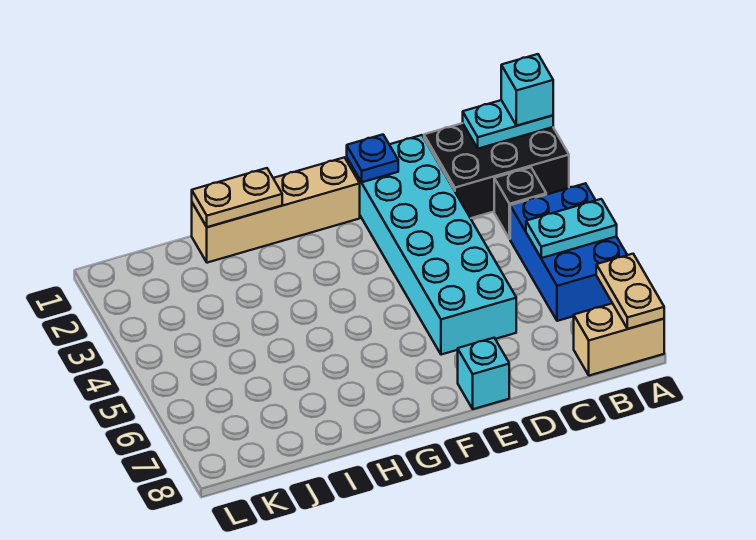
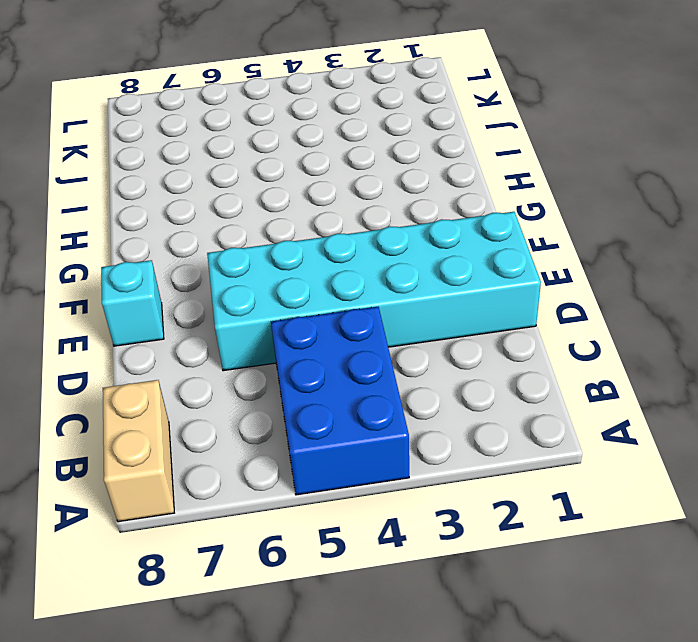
blue brick A4:C5 level 1 -> blue brick A4:B6 level 1
none -> black brick A1:C2 level 1
none -> black brick B3 level 1
none -> tan brick F1:I1 level 1

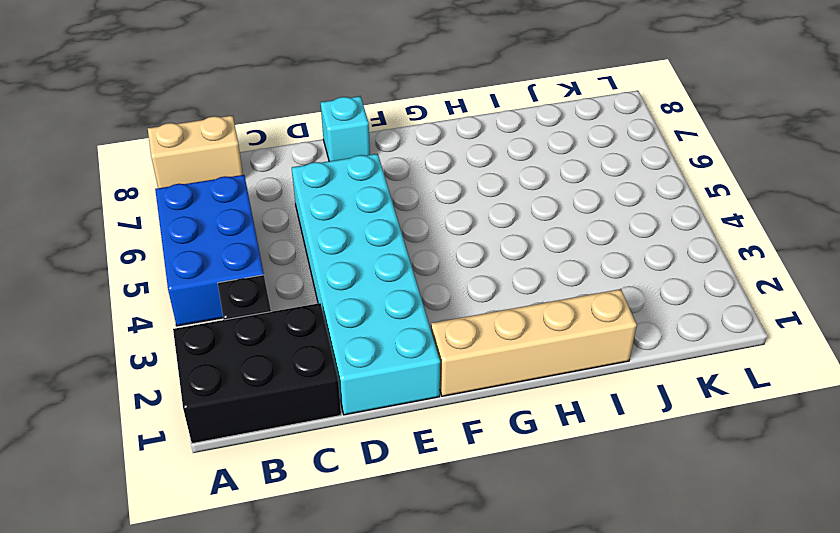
none -> cyan plate A1:B1 level 2
none -> cyan plate A5:B5 level 2
none -> tan plate A7:A8 level 2

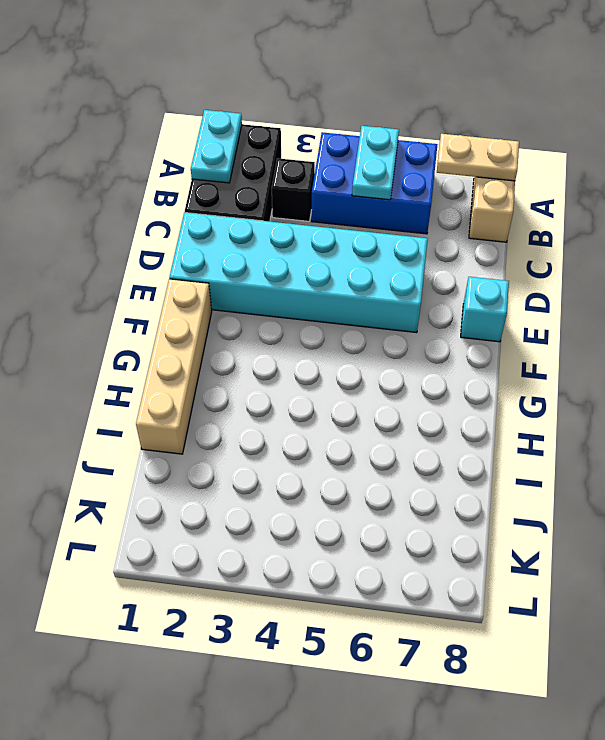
none -> blue plate E1 level 2
none -> tan plate H1:I1 level 2
none -> cyan brick A1 level 3

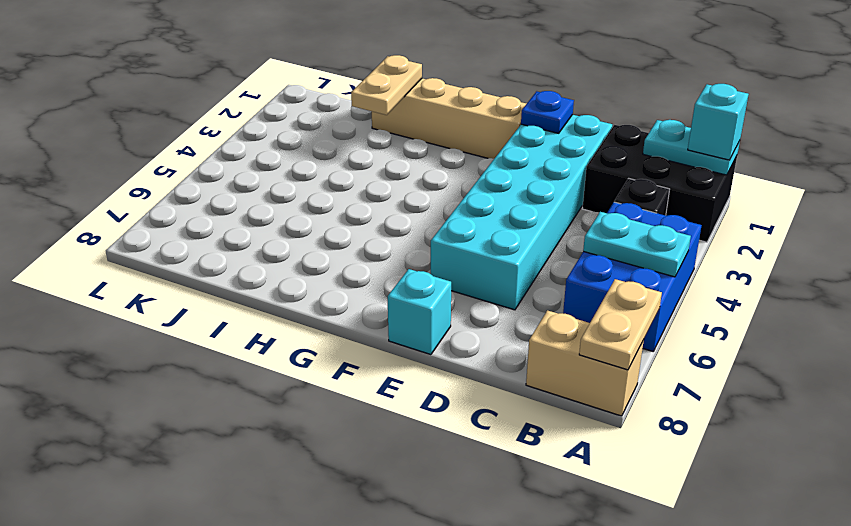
tan plate I1:I2 level 2 -> tan plate H1:I1 level 2

